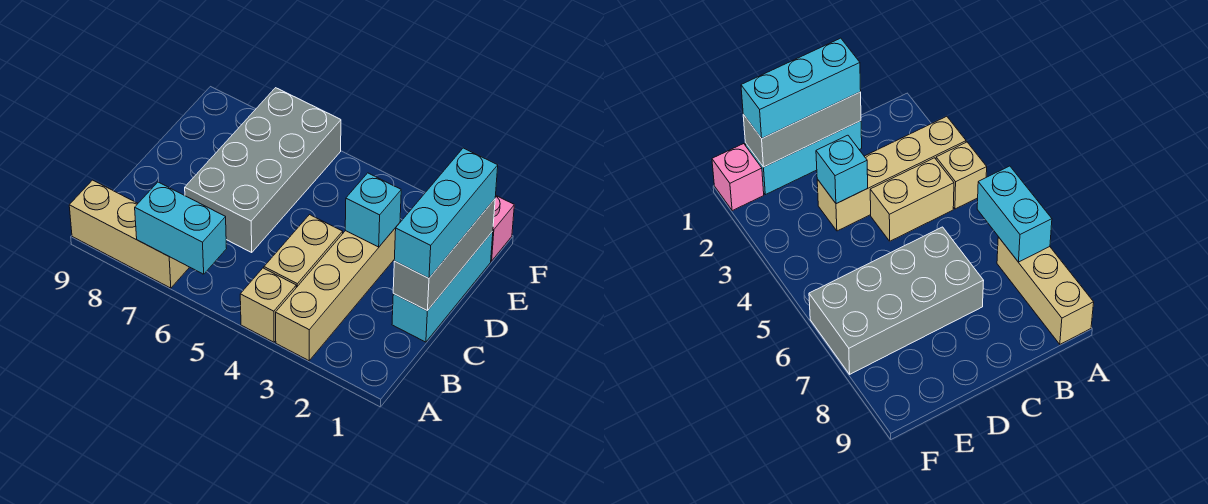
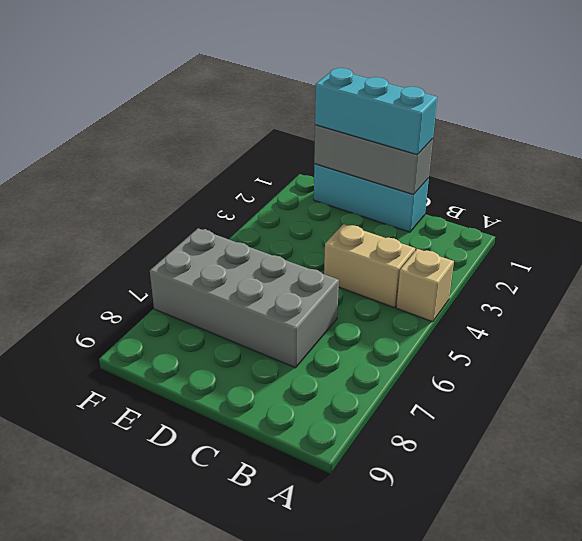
none -> tan brick A3:D3 level 1
none -> tan brick A7:A9 level 1

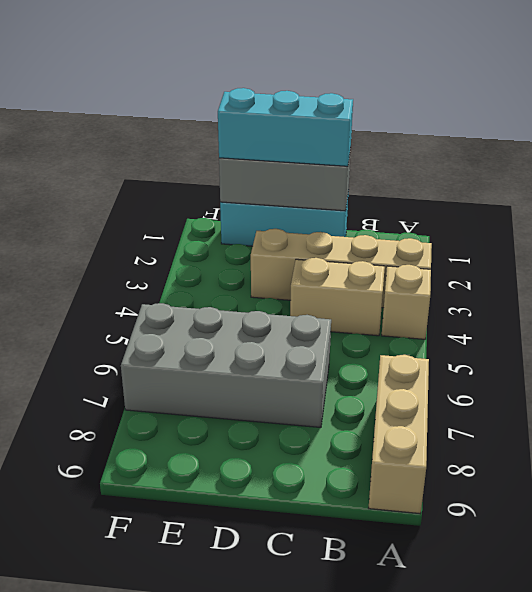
none -> pink brick F1 level 1
none -> cyan brick A6:A7 level 2

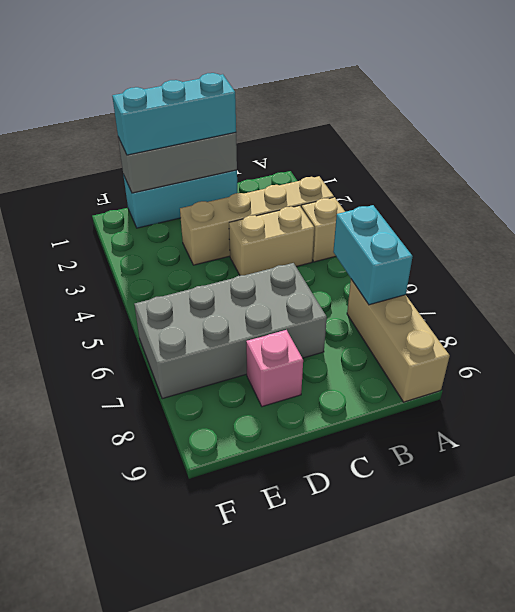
pink brick D8 level 1 -> pink brick F1 level 1
none -> cyan brick D3 level 2

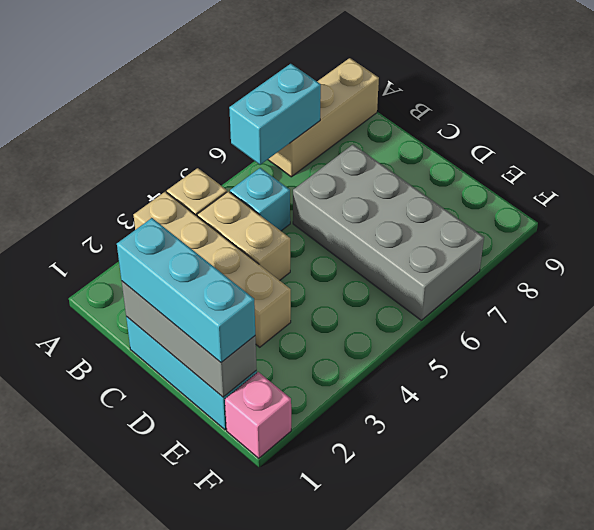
cyan brick B5 level 1 -> cyan brick D3 level 2

